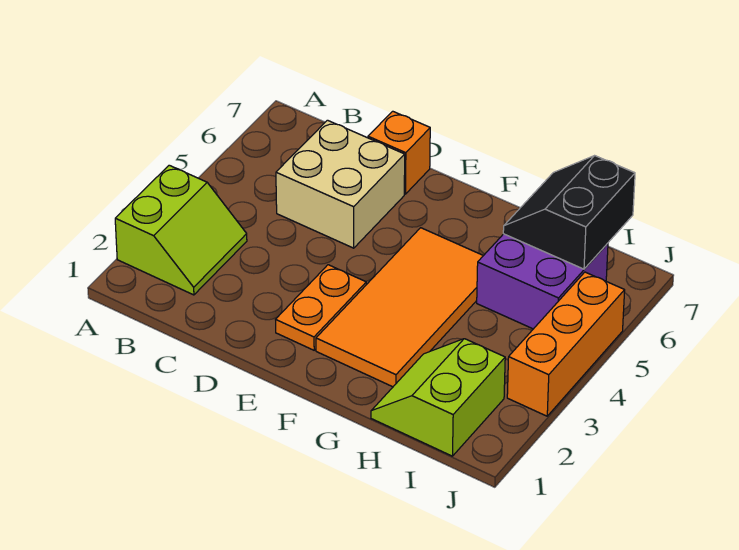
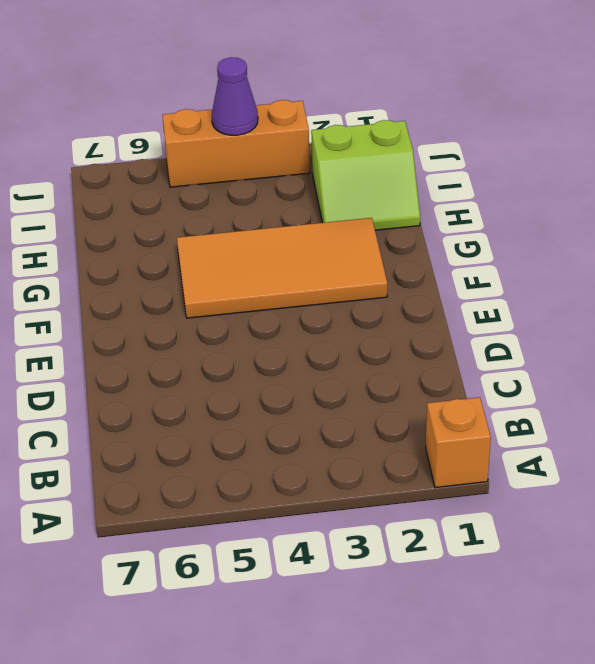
orange brick A1 level 1 -> orange brick D7 level 1
purple cone J4 level 2 -> none
none -> lime slope A2:B3 level 1 top A
none -> tan brick C5:D6 level 1

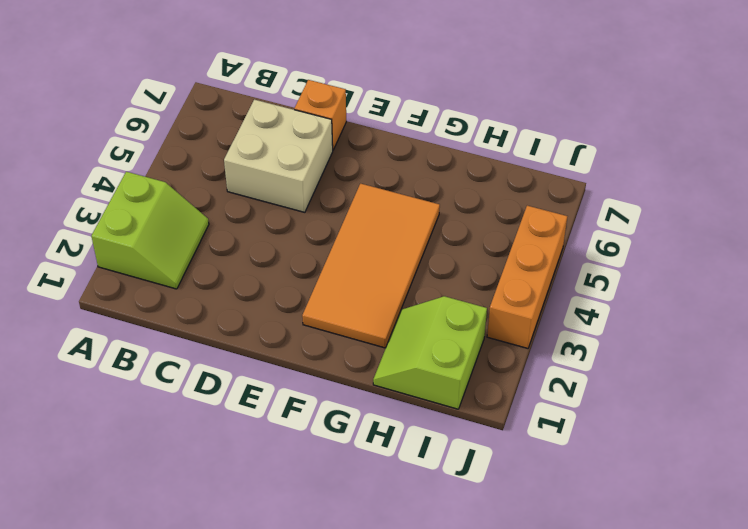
none -> orange plate E2:E3 level 1
none -> purple brick H5:I6 level 1

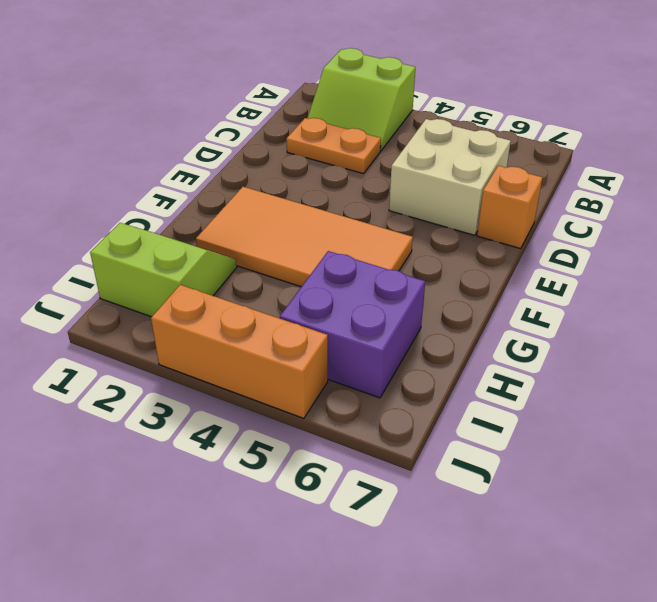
orange plate C2:C3 level 1 -> orange plate E2:E3 level 1
none -> black slope H6:I7 level 2 top I

